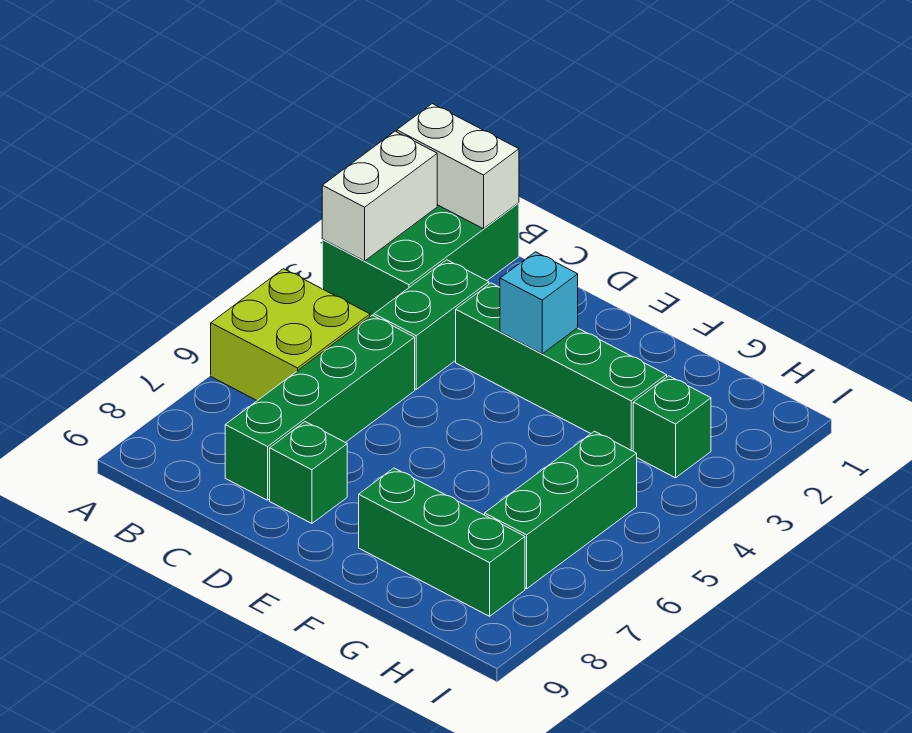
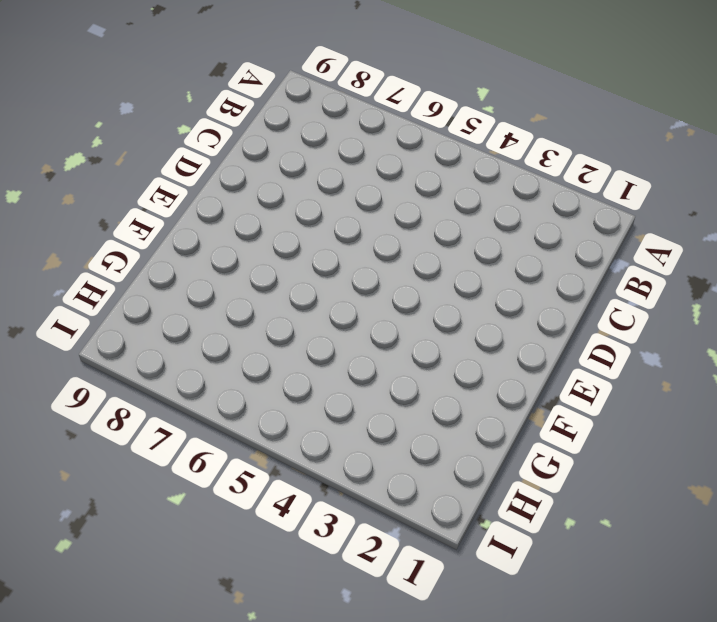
none -> green brick A1:B3 level 1
none -> lime brick A5:B6 level 1
none -> green brick C3:C4 level 1

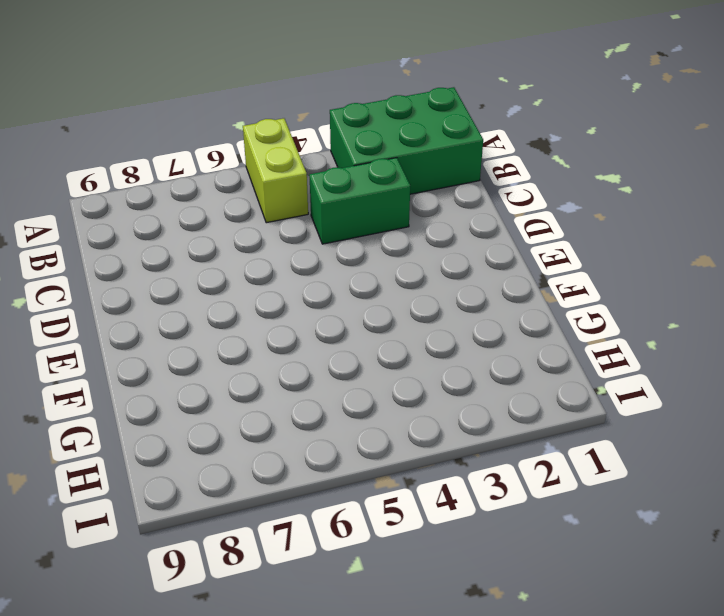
lime brick A5:B5 level 1 -> lime brick A5:B6 level 1
none -> green brick C5:C8 level 1
none -> green brick D3:G3 level 1
none -> green brick D8 level 1

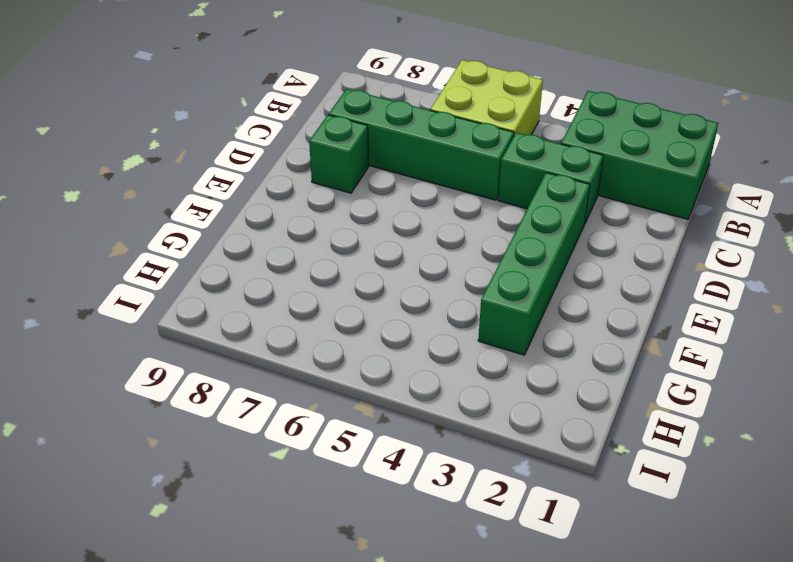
none -> green brick F8:H8 level 1
none -> green brick H3 level 1
none -> green brick H5:H7 level 1

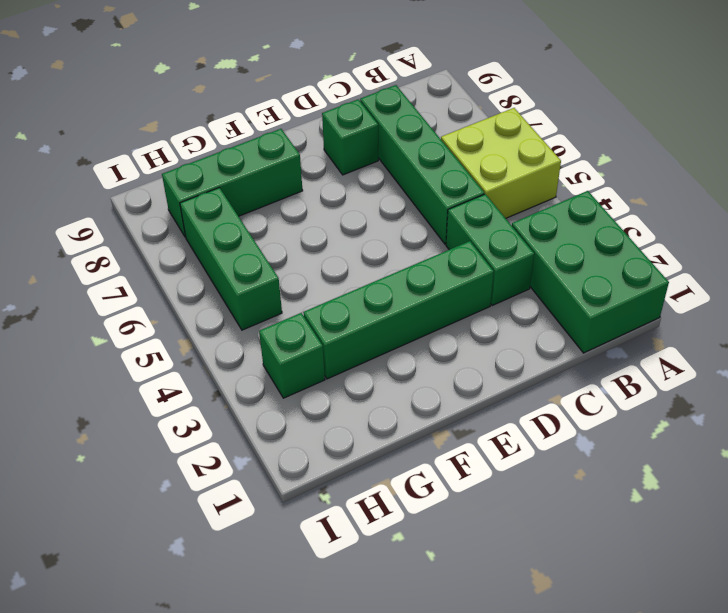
none -> white brick A1:B1 level 2
none -> white brick A2:A3 level 2
none -> cyan brick E3 level 2

